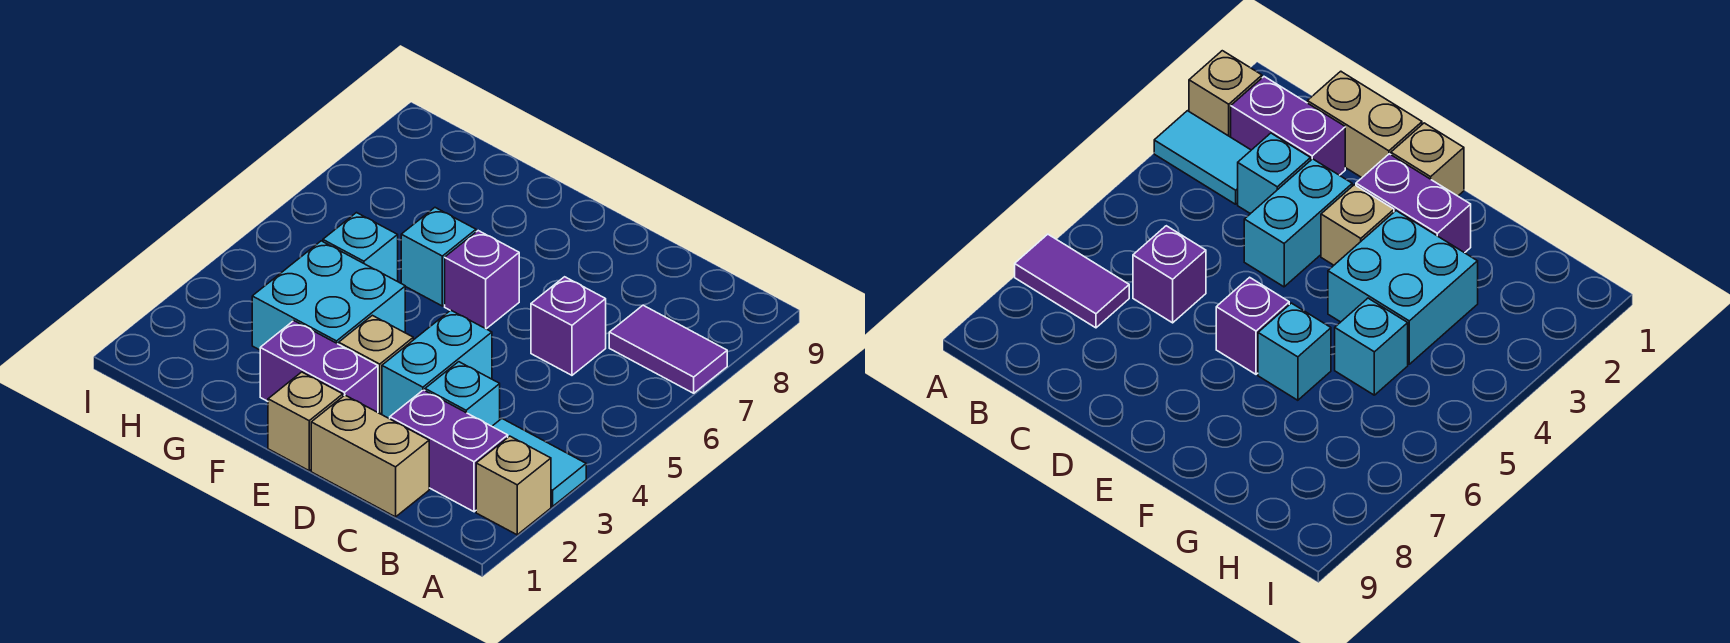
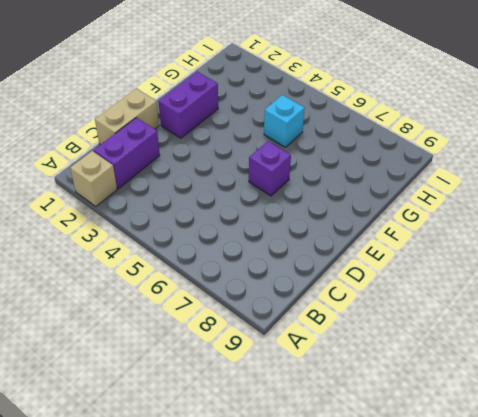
none -> cyan tile A3:B3 level 1
none -> purple tile A7:B7 level 1
none -> cyan brick C3 level 1

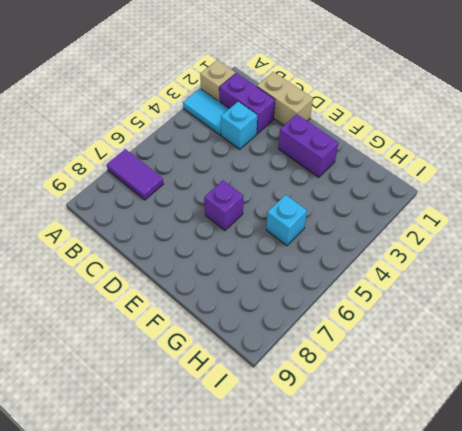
none -> purple brick C6 level 1
none -> cyan brick D3:D4 level 1
none -> tan brick E1 level 1

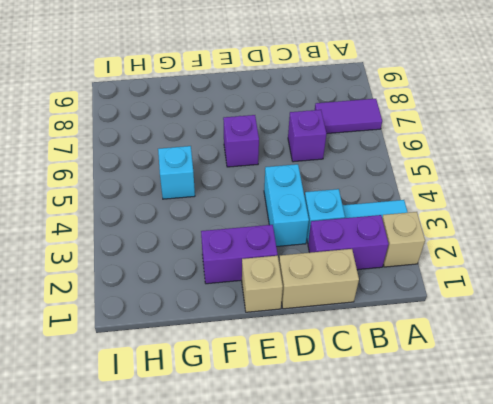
none -> tan brick E3 level 1
none -> cyan brick F3:G4 level 1
none -> cyan brick F6 level 1

